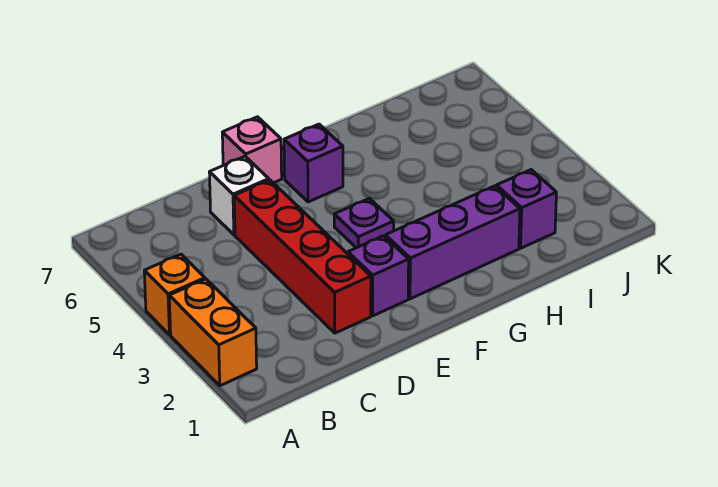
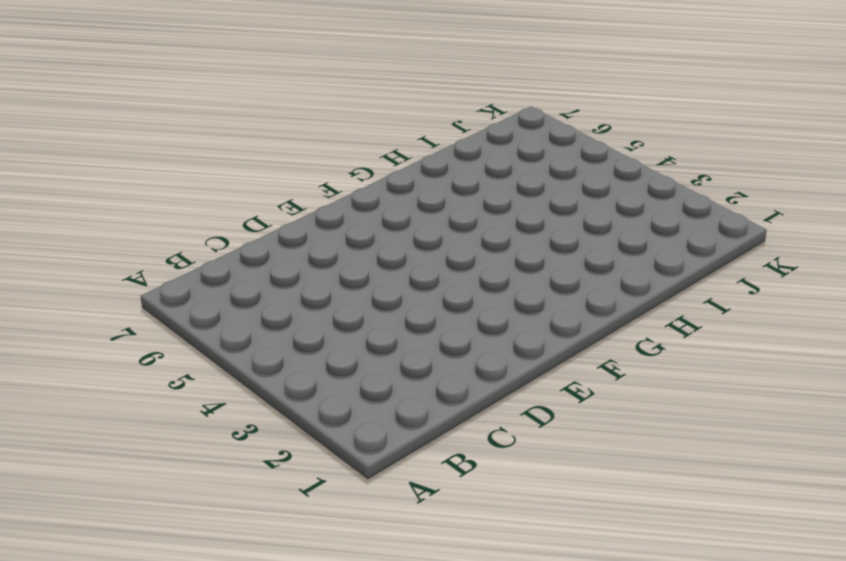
none -> orange brick A2:A3 level 1
none -> orange brick A4 level 1

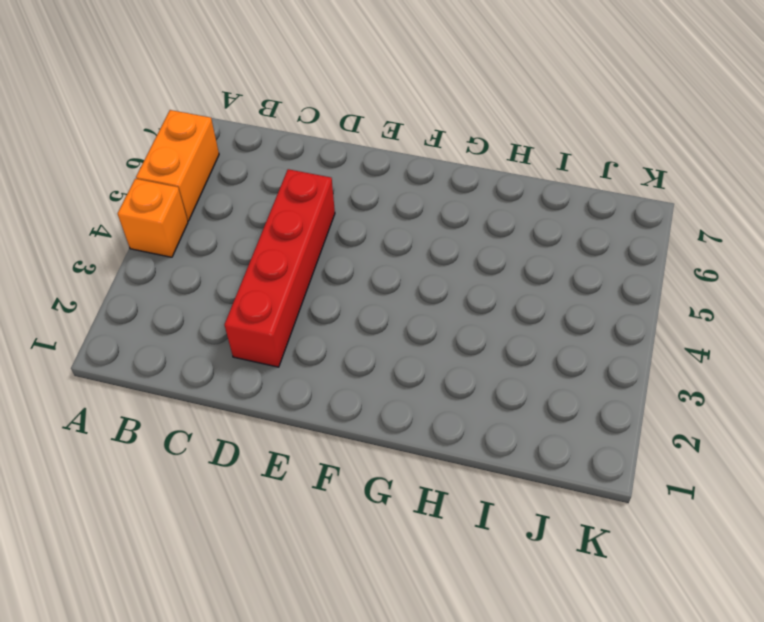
orange brick A5:A6 level 1 -> orange brick A2:A3 level 1
none -> white brick D6 level 1
none -> purple brick E2 level 1

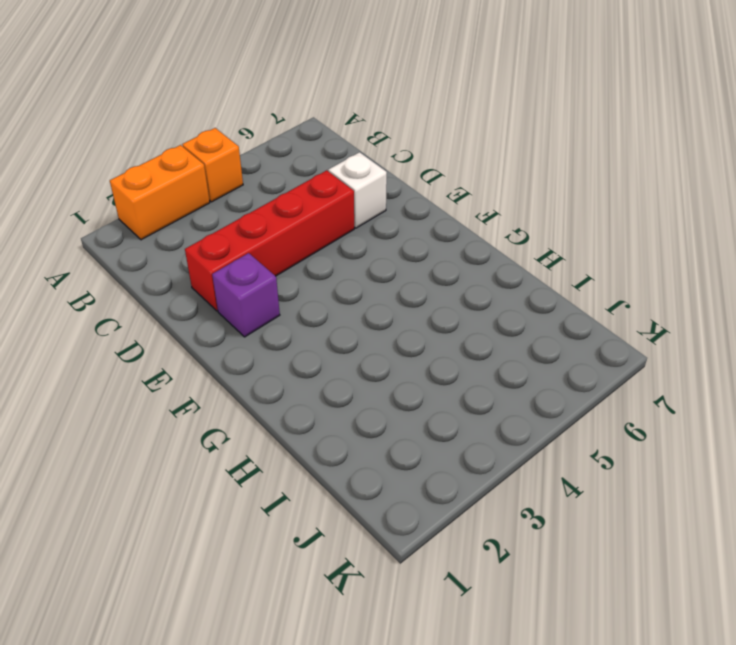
none -> pink brick E7 level 1
none -> purple brick F2:H2 level 1

